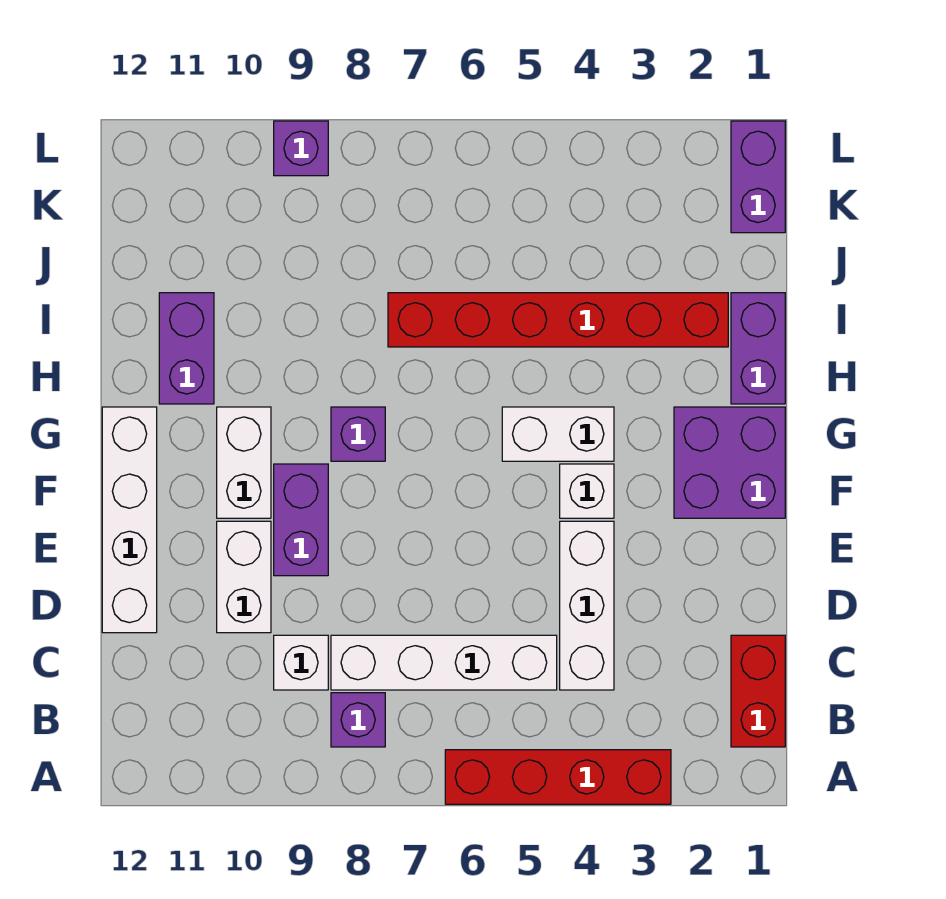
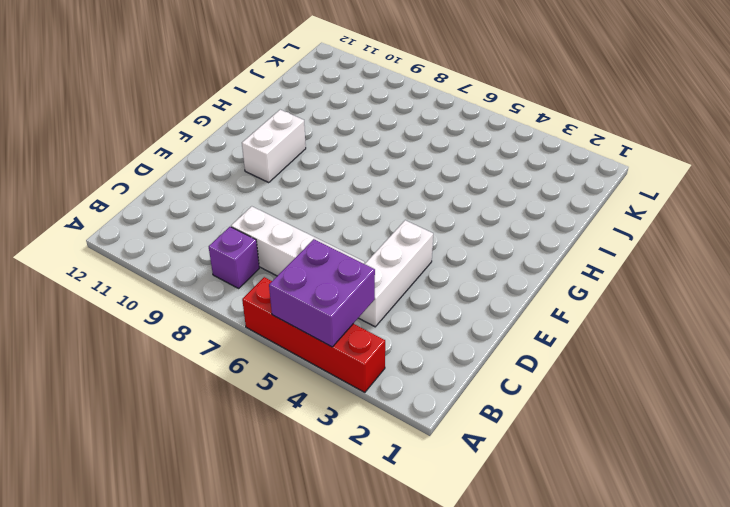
purple brick A4:B5 level 2 -> purple brick F1:G2 level 1
none -> red brick B1:C1 level 1
none -> white brick C9 level 1
none -> white brick D10:E10 level 1

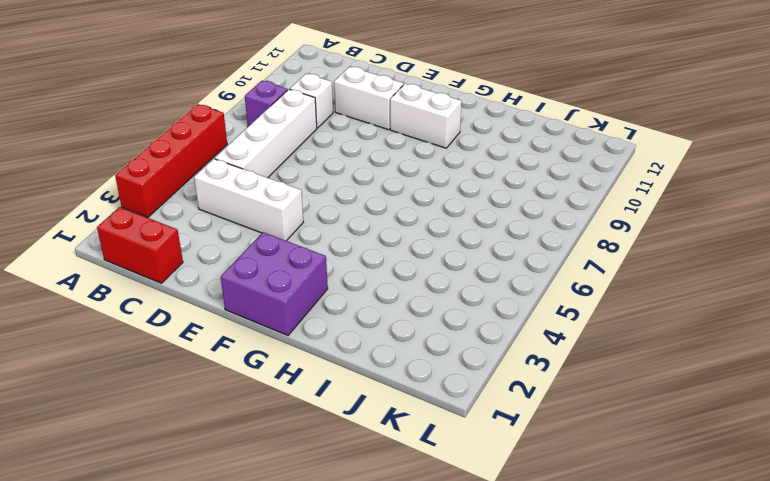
none -> white brick D12:G12 level 1
none -> purple brick E9:F9 level 1
none -> white brick F4 level 1

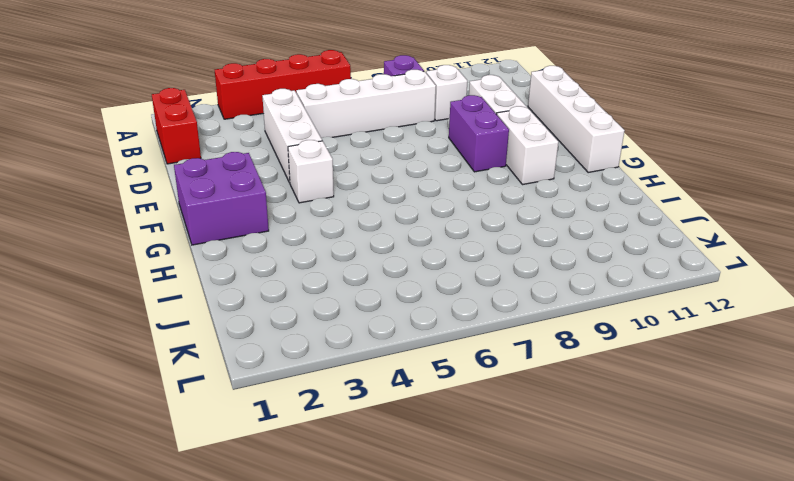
none -> white brick G4:G5 level 1
none -> purple brick G8 level 1
none -> purple brick H1:I1 level 1

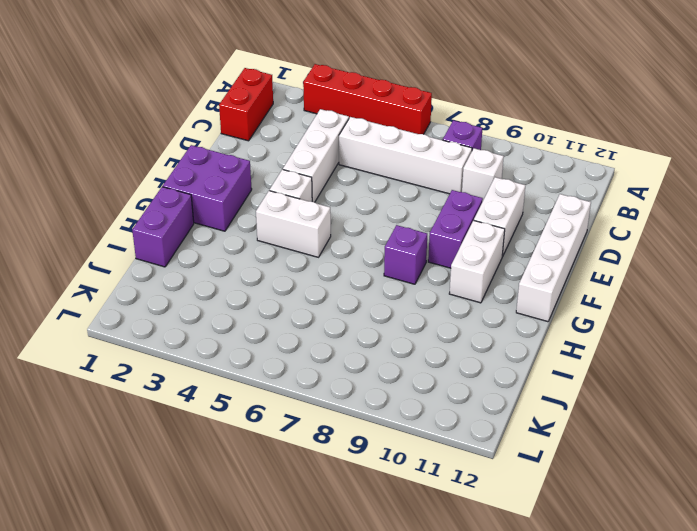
none -> purple brick H11:I11 level 1
none -> red brick I2:I7 level 1
none -> purple brick K1:L1 level 1

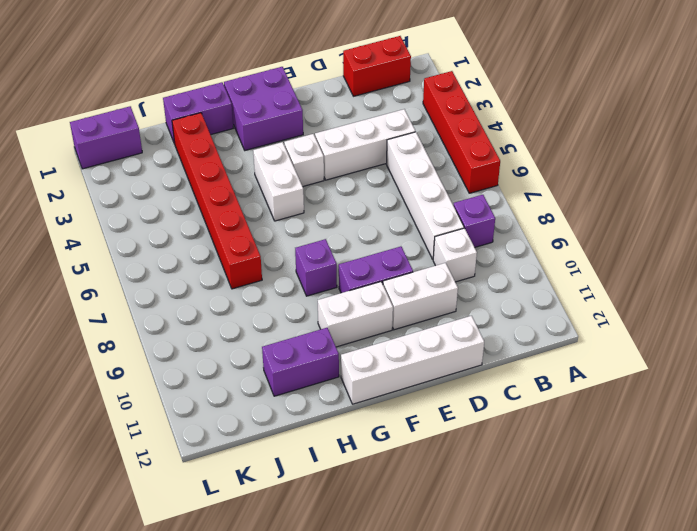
none -> purple brick L9 level 1

